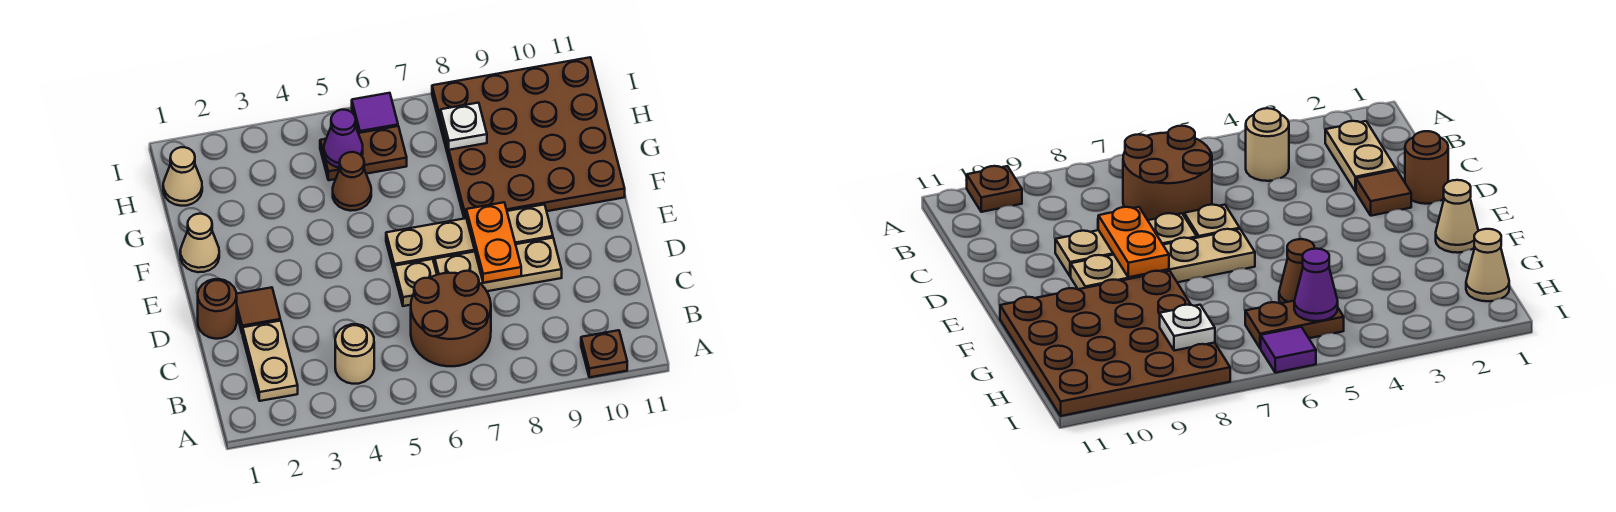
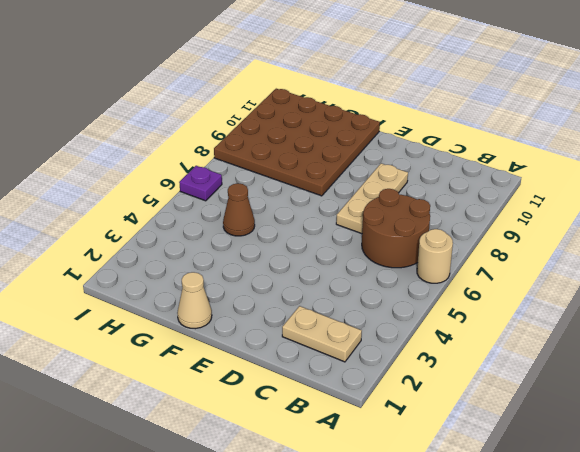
tan round brick A6 level 1 -> tan round brick B4 level 1
purple plate I6 level 1 -> purple tile I6 level 1
none -> brown plate A10 level 1
none -> brown round brick D1 level 1
none -> brown tile D2 level 1

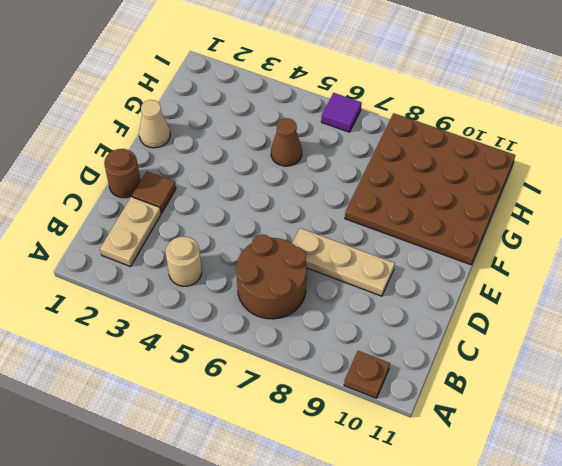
none -> tan plate D6 level 1
none -> tan plate E6:E9 level 1
none -> tan cone H1 level 1

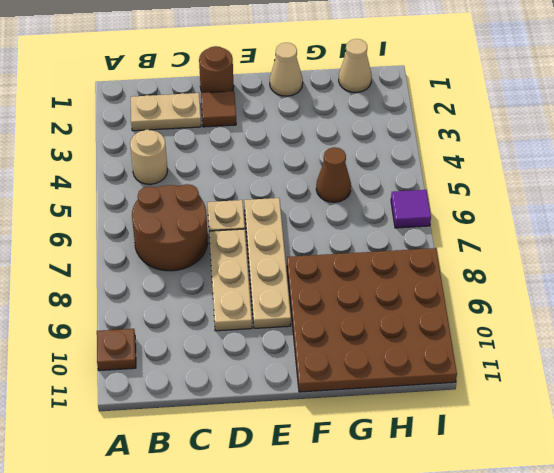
none -> brown plate H5:H6 level 1
none -> orange plate D8:E8 level 2
none -> purple cone H5 level 2

